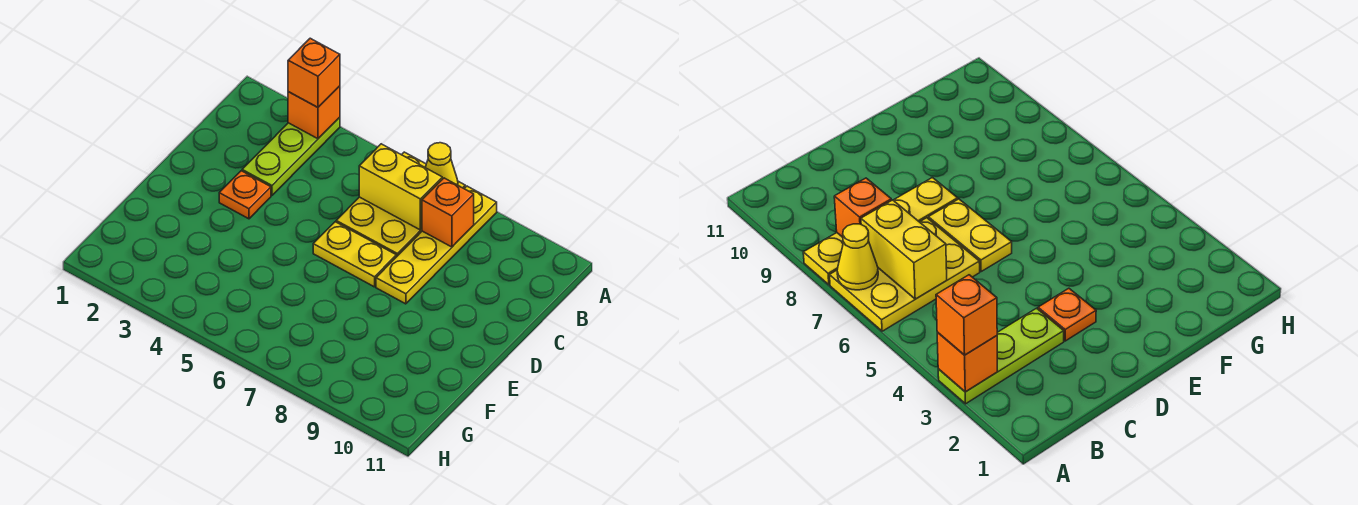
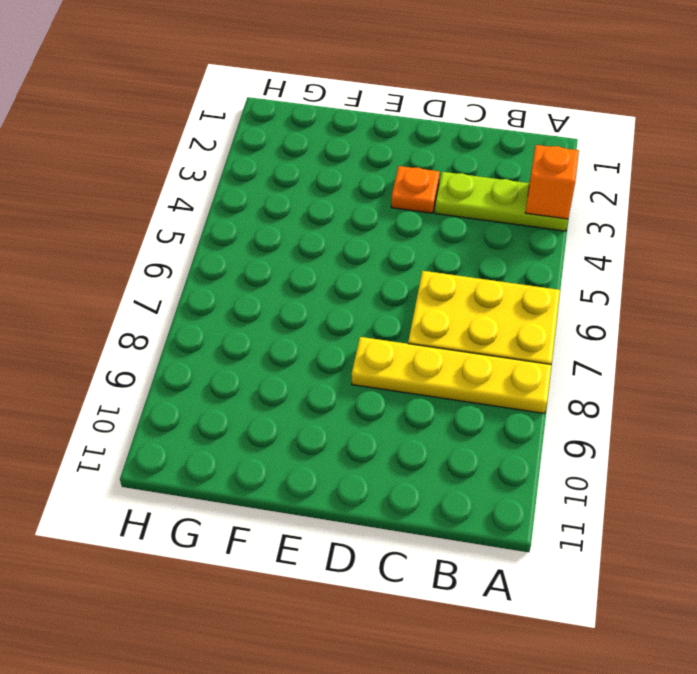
none -> yellow plate D6:D7 level 1
none -> yellow cone A7 level 2

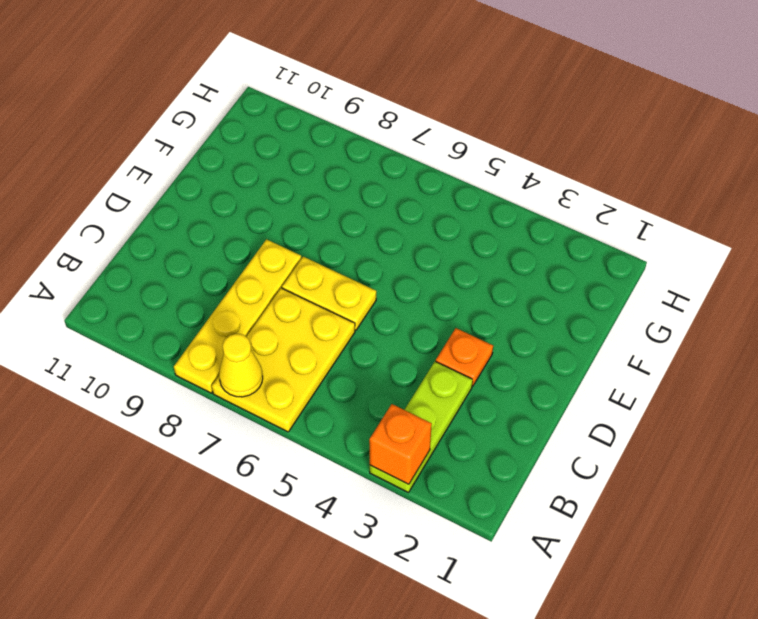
none -> yellow brick B6:B7 level 2
none -> orange brick B8 level 2

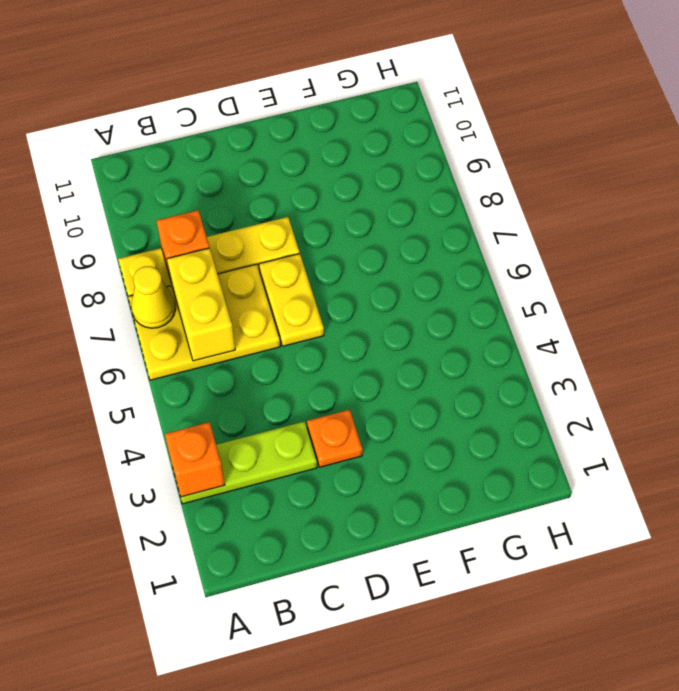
none -> orange brick A3 level 3

